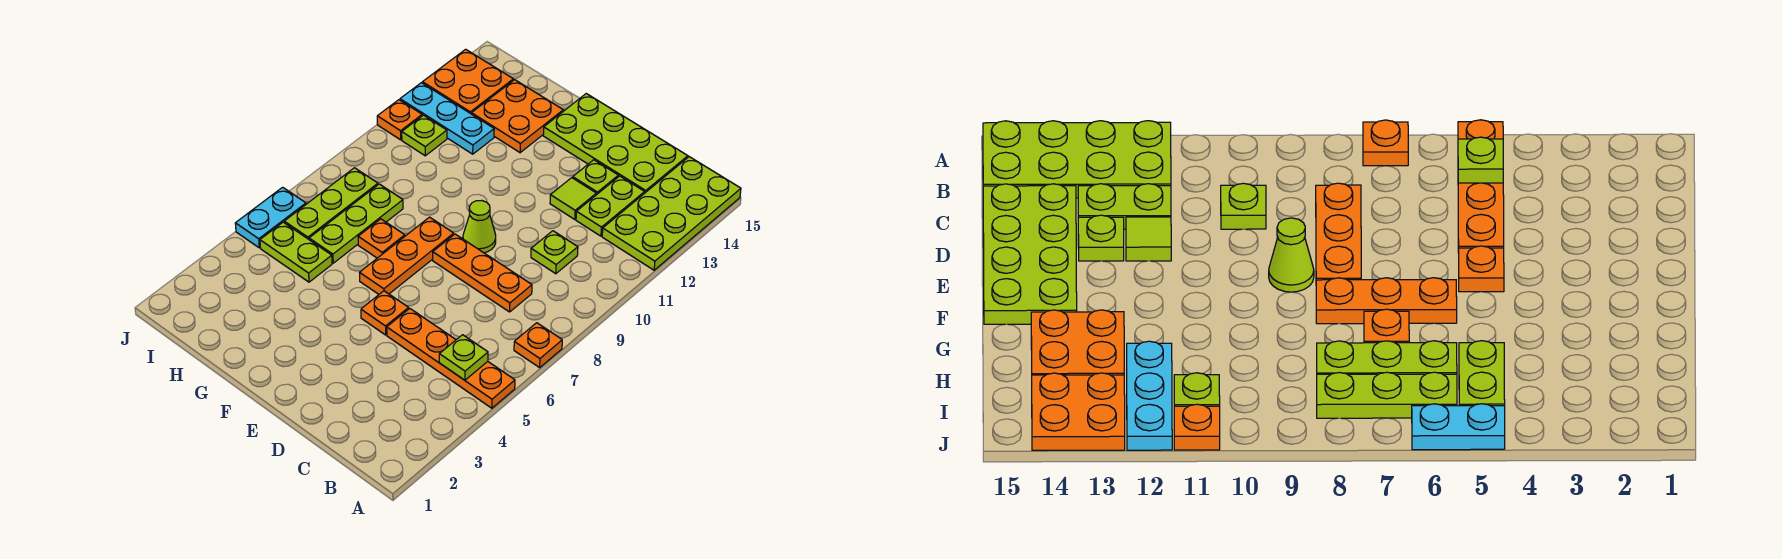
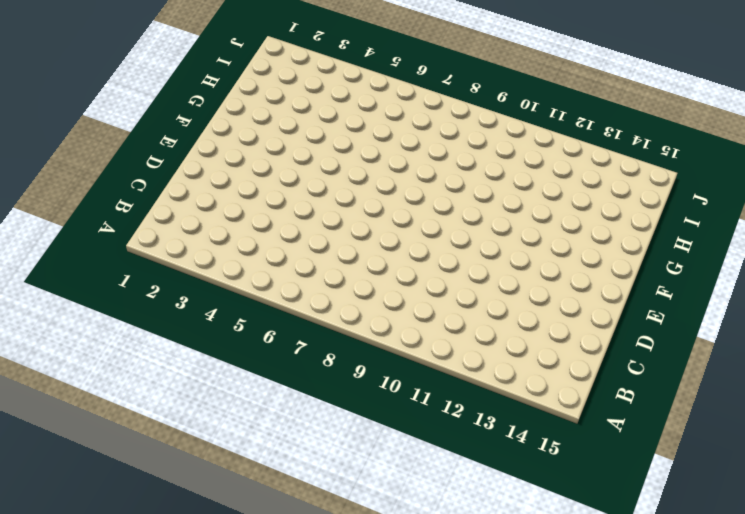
none -> orange plate A5:D5 level 1
none -> orange plate A7 level 1
none -> lime plate A12:B15 level 1

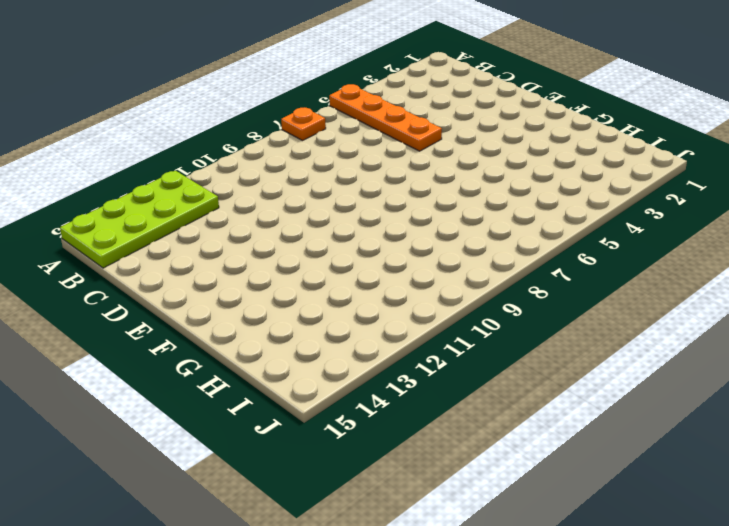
none -> orange plate C8:E8 level 1
none -> lime plate C10 level 1
none -> lime plate C12:C13 level 1

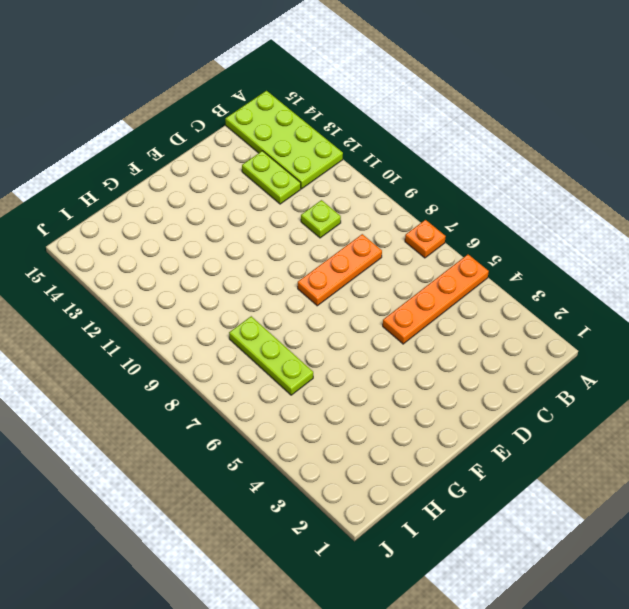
none -> lime plate C14:F15 level 1
none -> lime tile D12 level 1
none -> lime plate D13 level 1

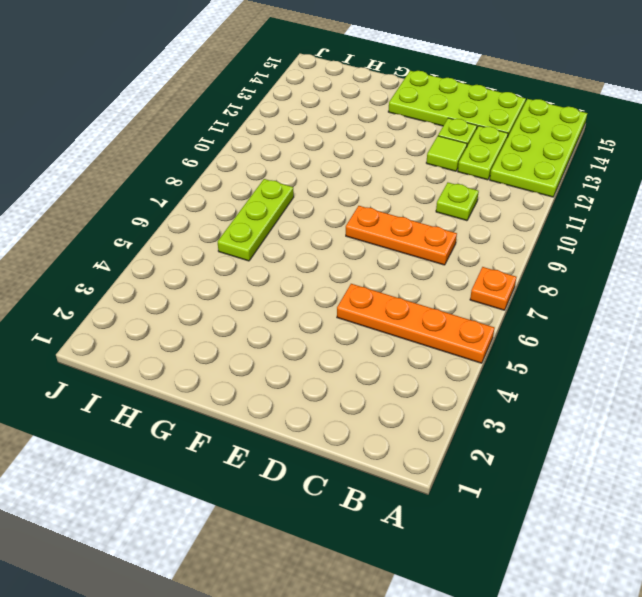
none -> orange plate E5 level 1
none -> lime cone E9 level 1
none -> orange plate F6:F8 level 1

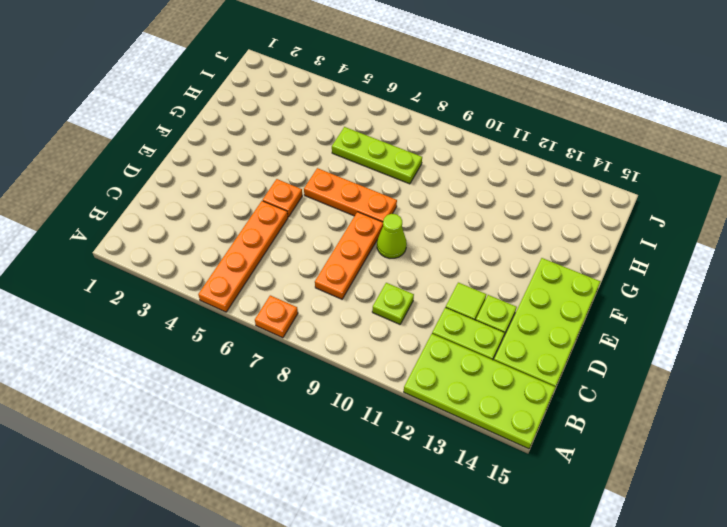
none -> orange plate G7 level 1
none -> orange plate G13:H14 level 1
none -> lime plate H5:I5 level 1

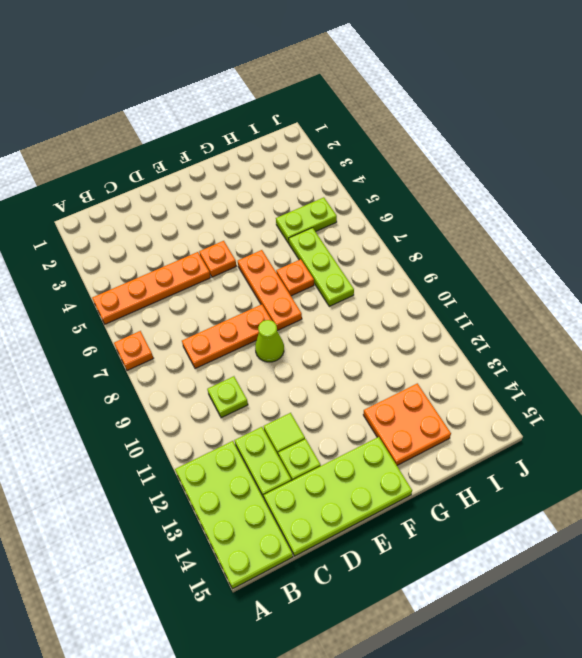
none -> cyan plate H12:J12 level 1
none -> lime plate I6:I8 level 1
none -> lime plate I11 level 1

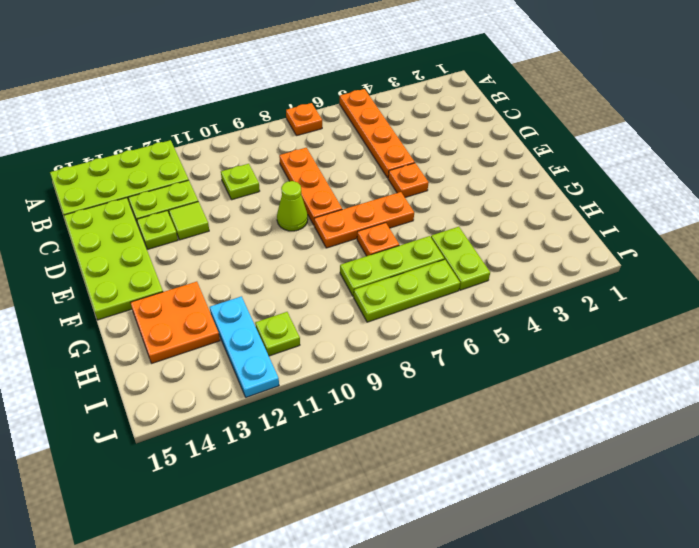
none -> orange plate I13:J14 level 1
none -> cyan plate J5:J6 level 1
none -> orange plate J11 level 1

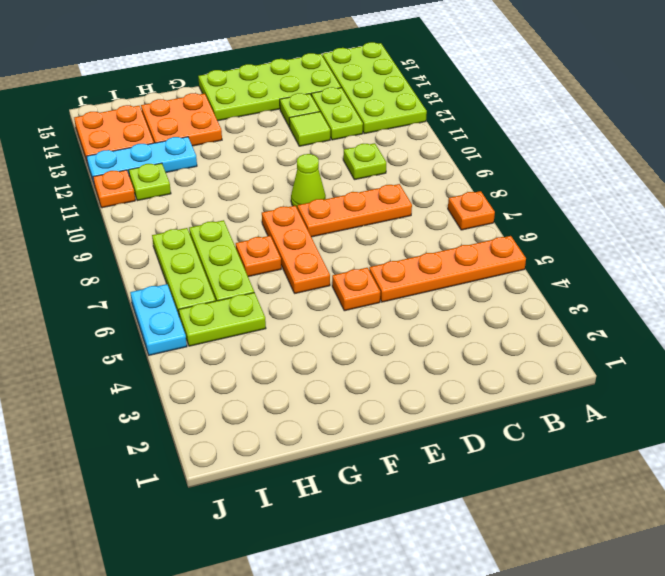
none -> lime plate B5 level 2

